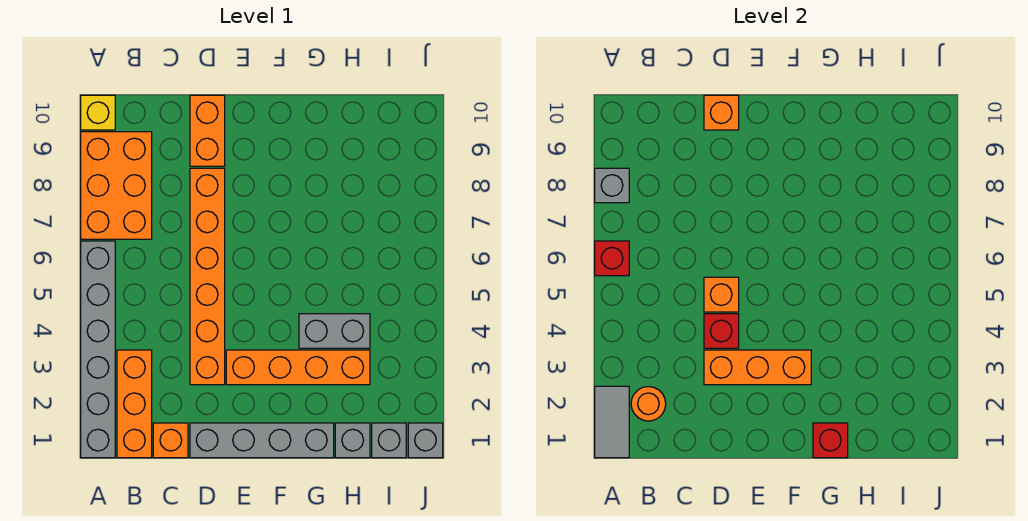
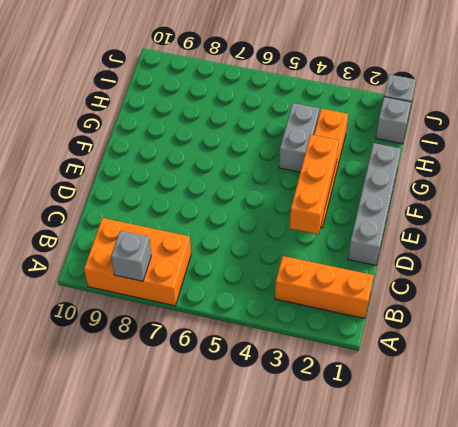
none -> grey brick A1:A6 level 1
none -> yellow brick A10 level 1
none -> orange brick C1 level 1

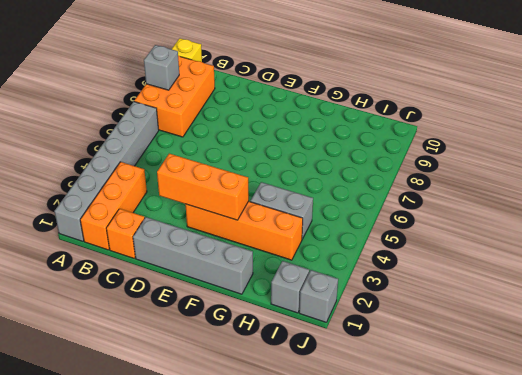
none -> orange brick D3:D8 level 1
none -> orange brick D9:D10 level 1
none -> grey brick H1 level 1

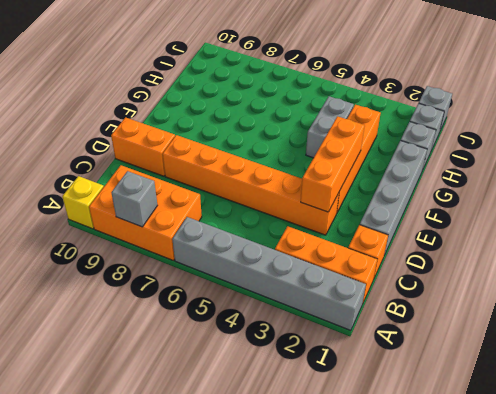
none -> grey tile A1:A2 level 2
none -> red brick A6 level 2
none -> orange round brick B2 level 2

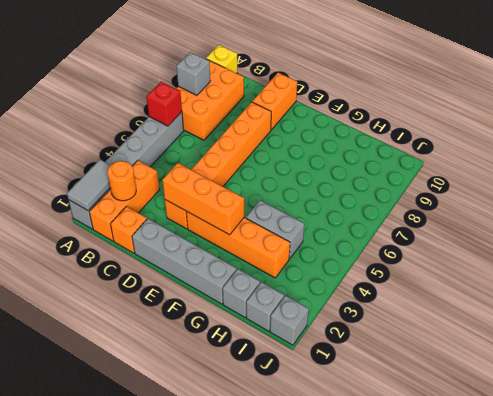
none -> red brick D4 level 2
none -> orange brick D5 level 2
none -> orange brick D10 level 2

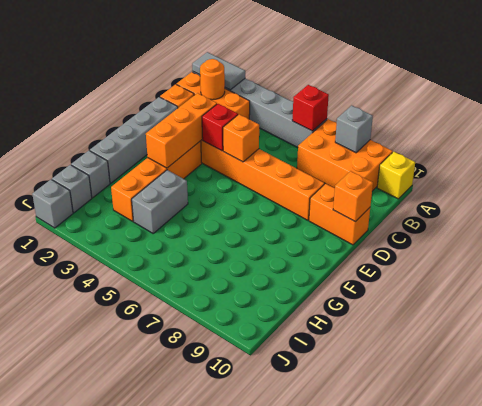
none -> red brick G1 level 2

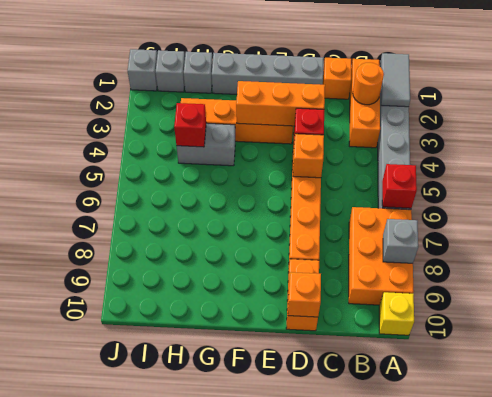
red brick H4 level 2 -> red brick G1 level 2

